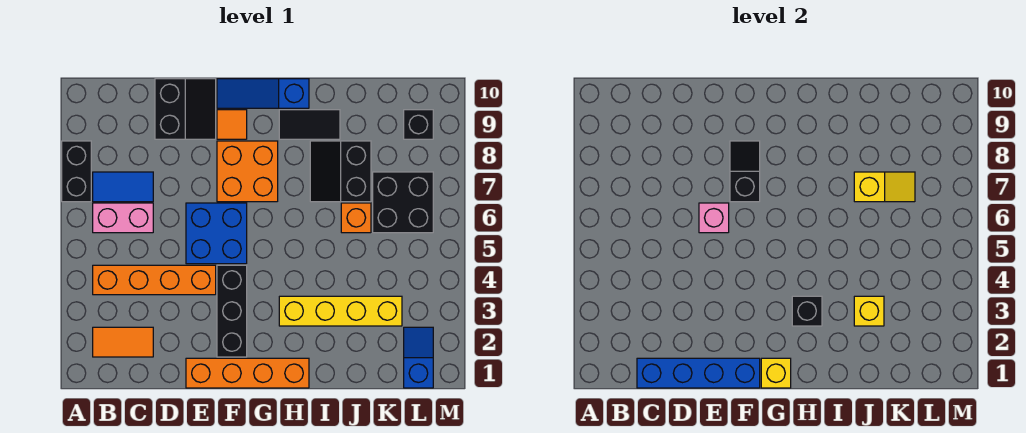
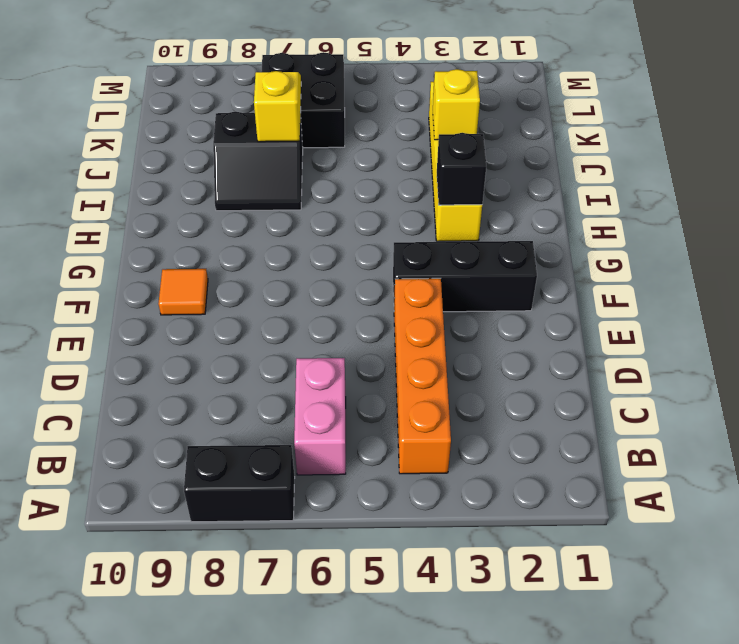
none -> orange tile B2:C2 level 1
none -> blue tile B7:C7 level 1
none -> black slope D9:E10 level 1 top D

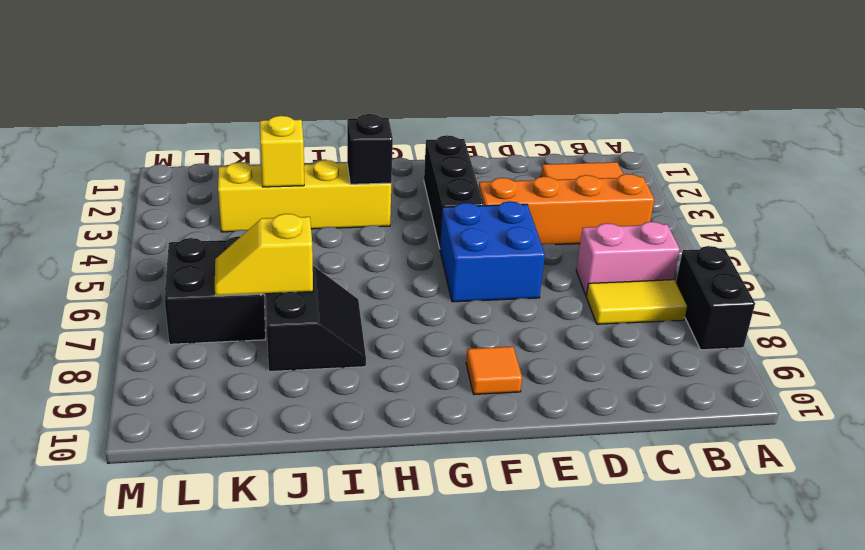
yellow tile B7:C7 level 1 -> blue tile B7:C7 level 1
none -> black slope D9:E10 level 1 top D
none -> orange brick E1:H1 level 1
none -> orange brick F7:G8 level 1

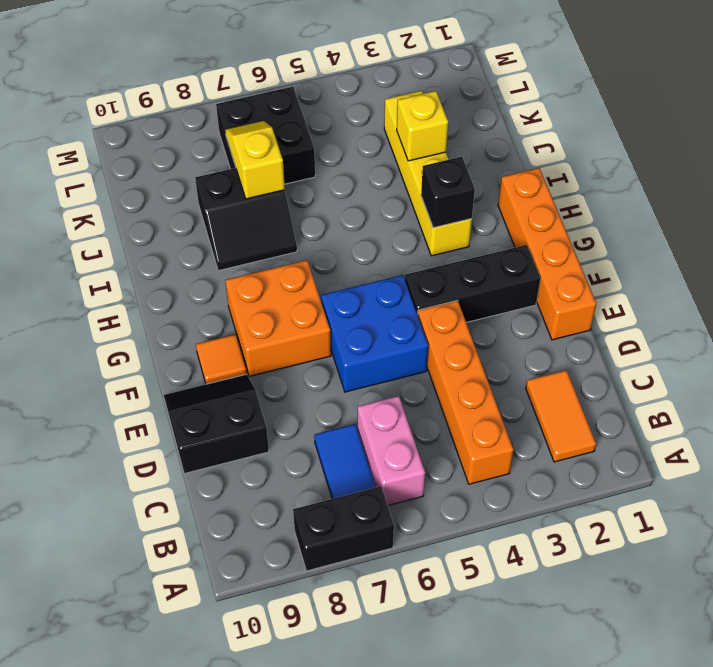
none -> blue slope F10:H10 level 1 top H
none -> black tile H9:I9 level 1
none -> orange brick J6 level 1

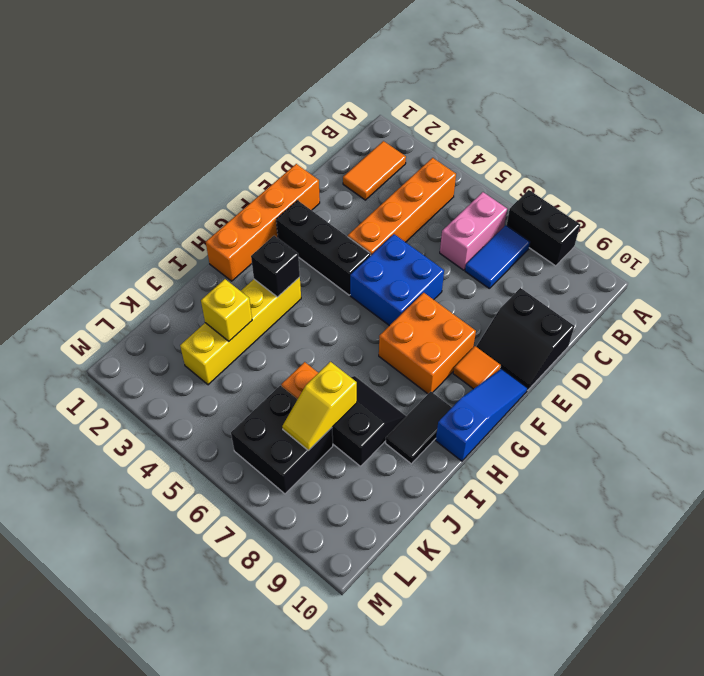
none -> blue slope L1:L2 level 1 top 1
none -> black brick L9 level 1
none -> blue brick C1:F1 level 2

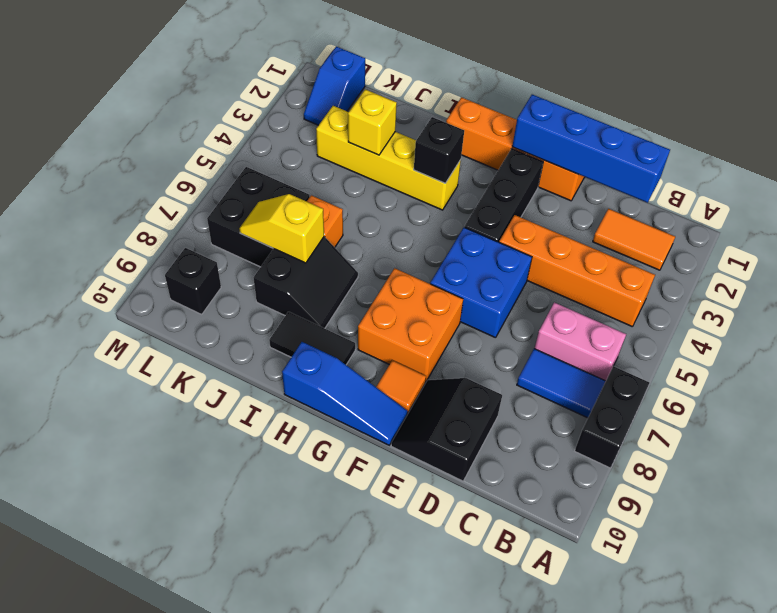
none -> pink brick E6 level 2
none -> black slope F7:F8 level 2 top 7
none -> yellow brick G1 level 2

